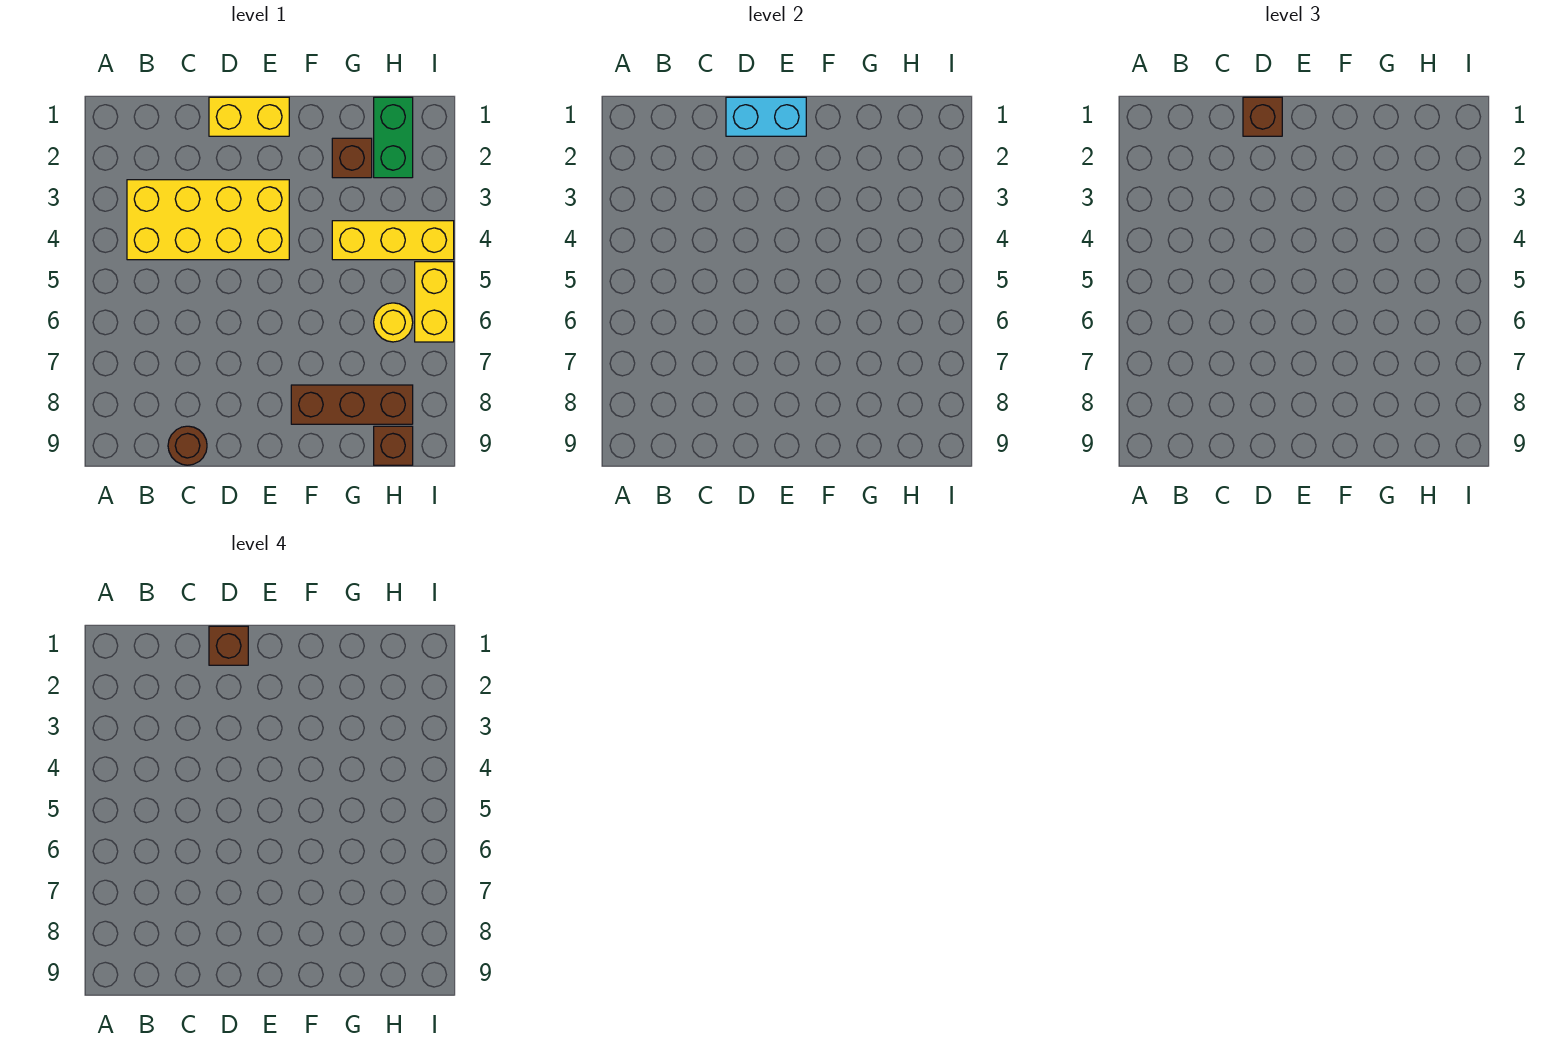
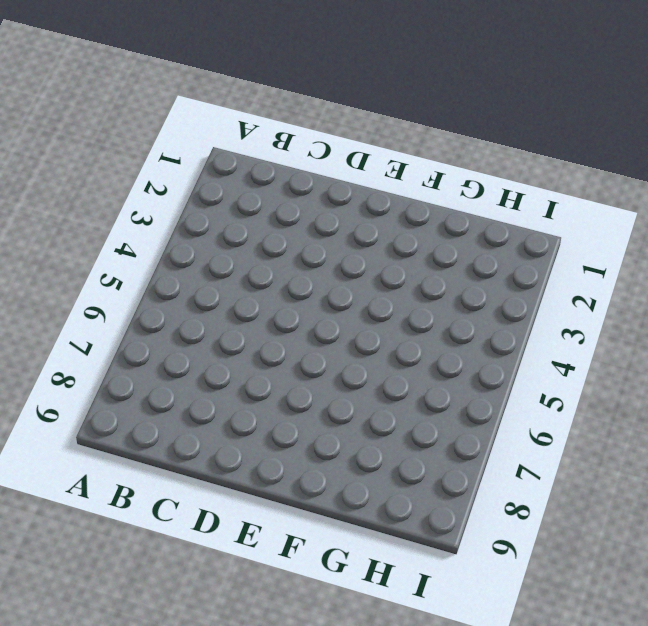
none -> yellow brick B3:E4 level 1
none -> brown round brick C9 level 1
none -> yellow brick D1:E1 level 1

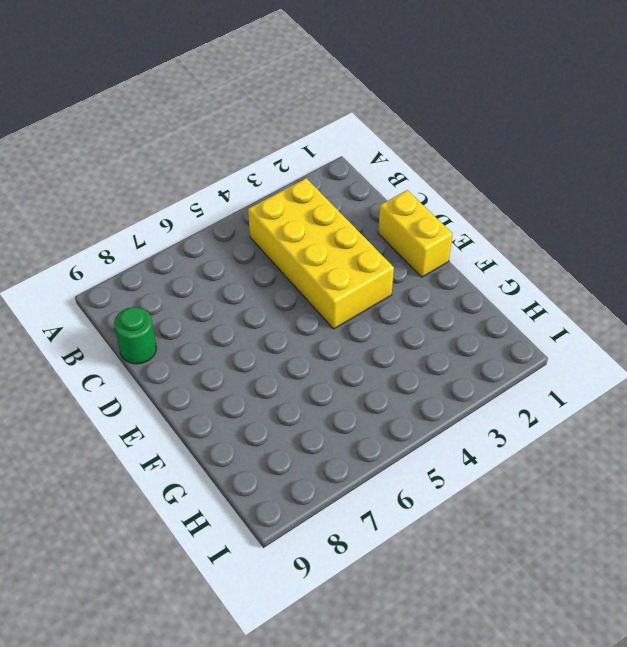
green round brick C9 level 1 -> brown round brick C9 level 1
none -> brown brick F8:H8 level 1
none -> brown brick G2 level 1
none -> yellow brick G4:I4 level 1

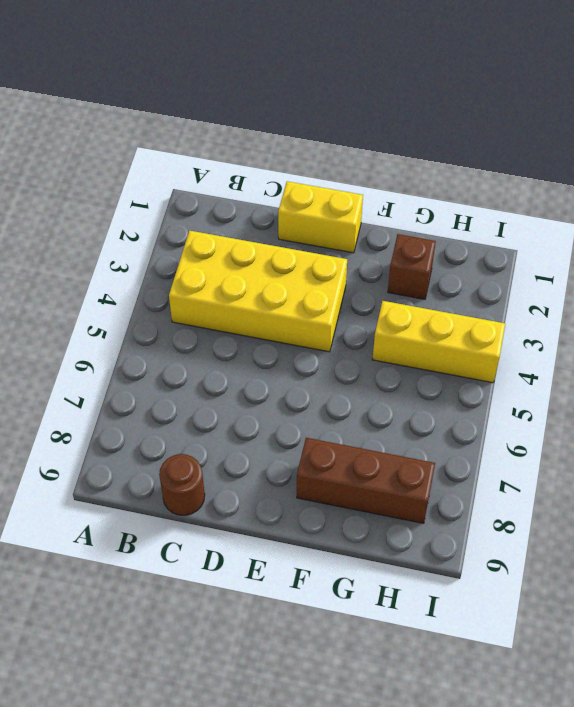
none -> green brick H1:H2 level 1
none -> yellow round brick H6 level 1
none -> brown brick H9 level 1

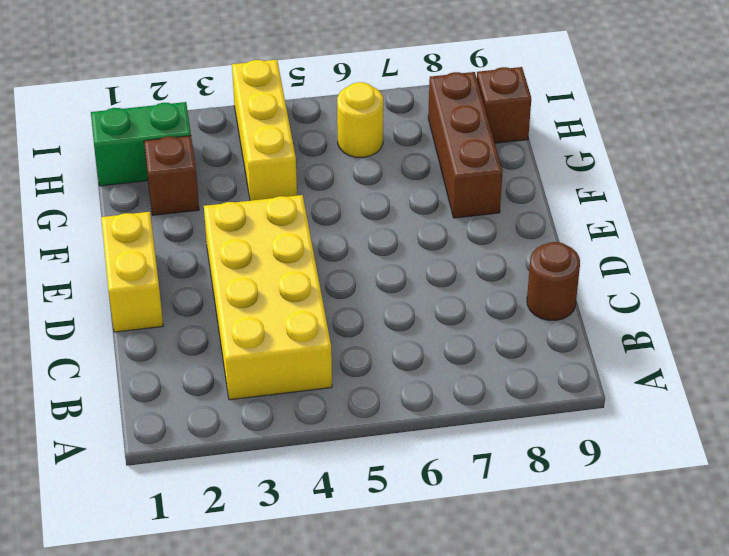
none -> yellow brick I5:I6 level 1
none -> cyan brick D1:E1 level 2
none -> brown brick D1 level 3

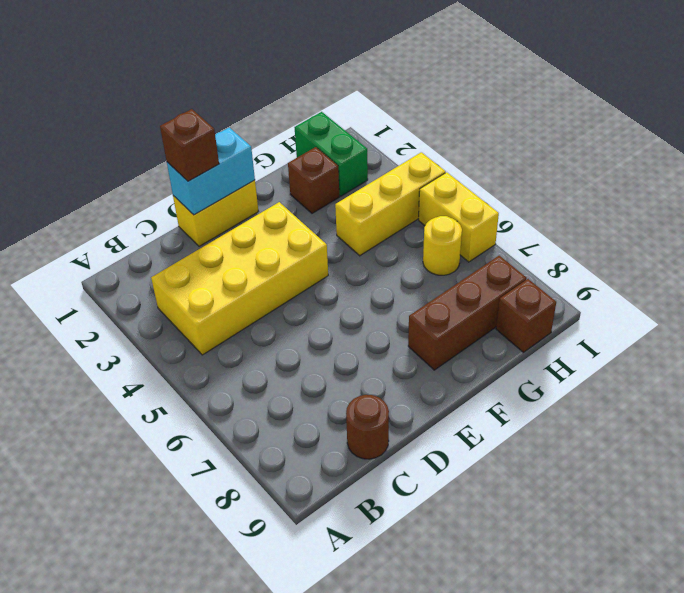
none -> brown brick D1 level 4

